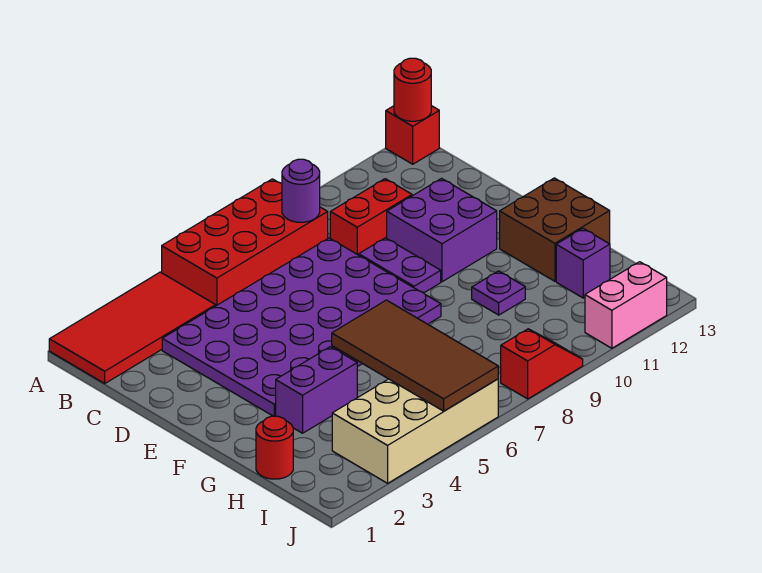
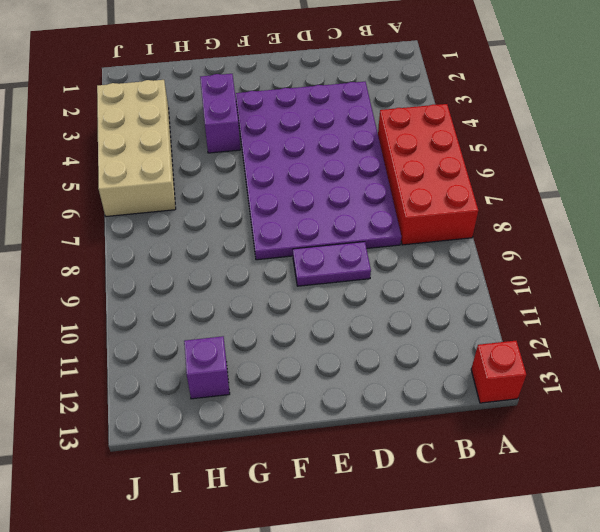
none -> red tile A1:B4 level 1
none -> red brick C9:C10 level 1
none -> purple brick D10:E11 level 1

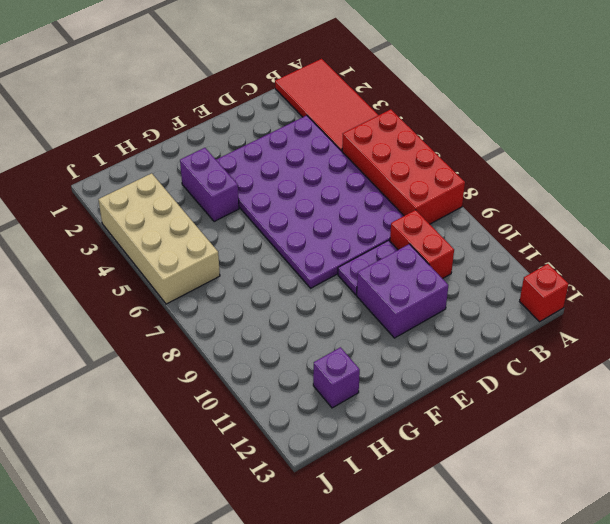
none -> brown brick F12:G13 level 1
none -> purple plate G10 level 1
none -> red round brick H1 level 1

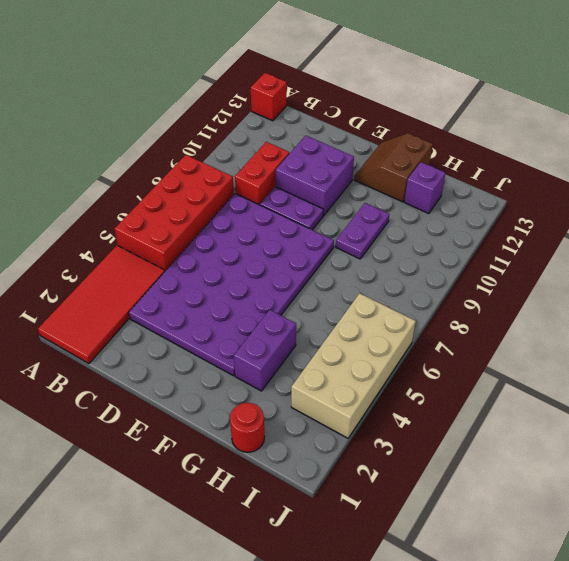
brown slope F12:G13 level 1 top G -> brown brick F12:G13 level 1
purple plate G9:G10 level 1 -> purple plate G10 level 1
none -> red slope J8:J9 level 1 top 8
none -> pink brick J11:J12 level 1
none -> red round brick A13 level 2

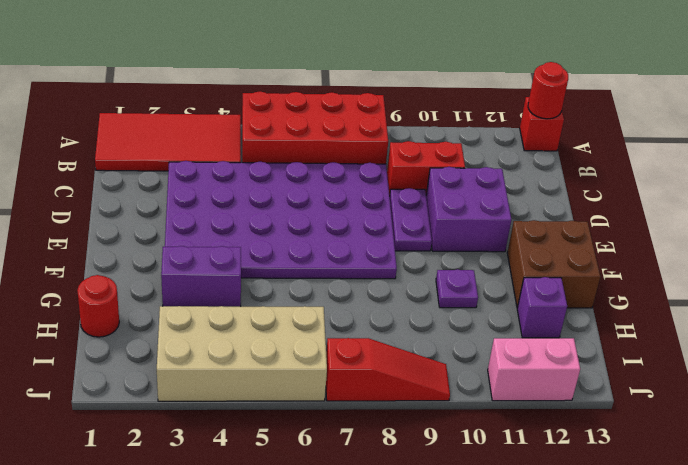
red slope J7:J9 level 1 top 7 -> red slope J8:J9 level 1 top 8
none -> purple round brick B8 level 2
none -> brown tile G5:J6 level 2

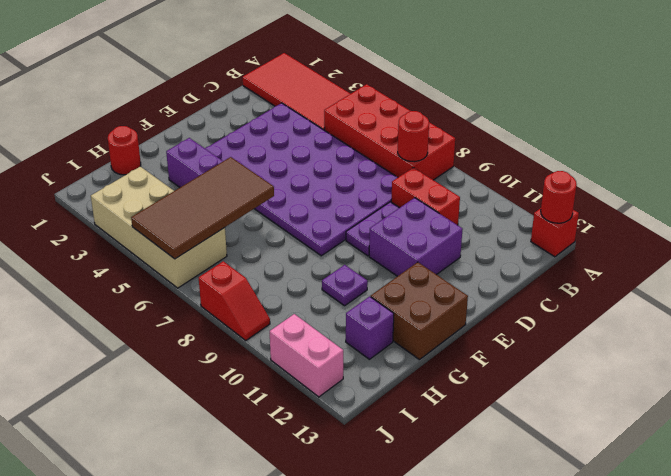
red round brick B8 level 2 -> purple round brick B8 level 2

